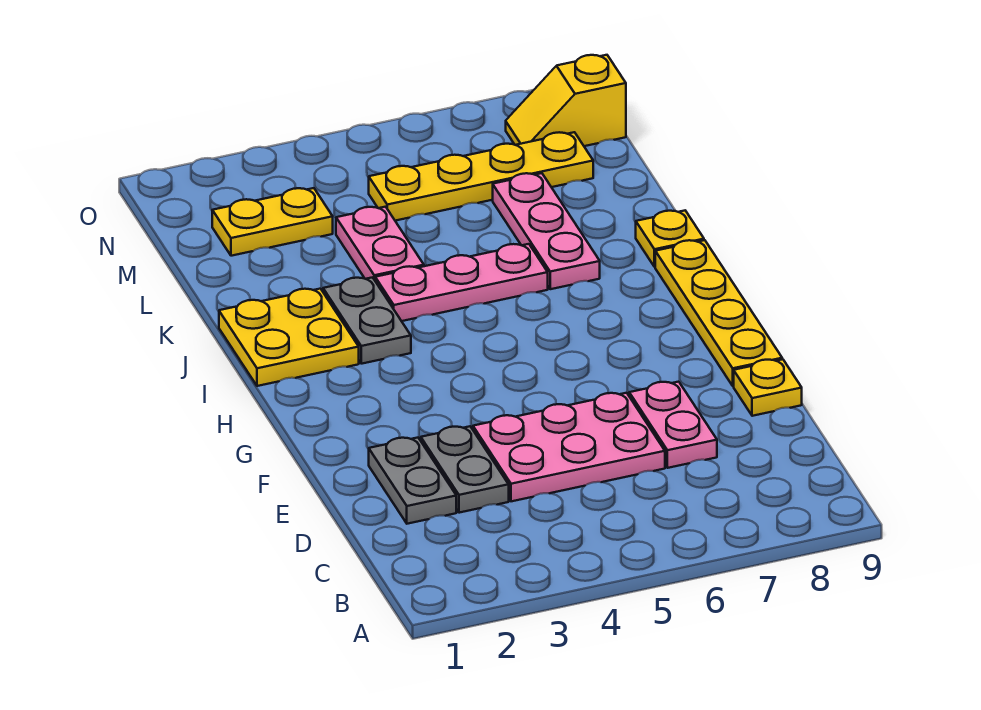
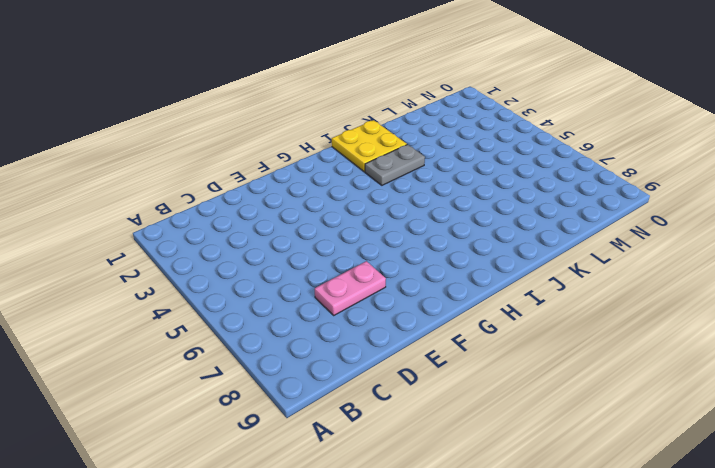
none -> grey plate D2:E2 level 1
none -> grey plate D3:E3 level 1
none -> pink plate D4:E6 level 1

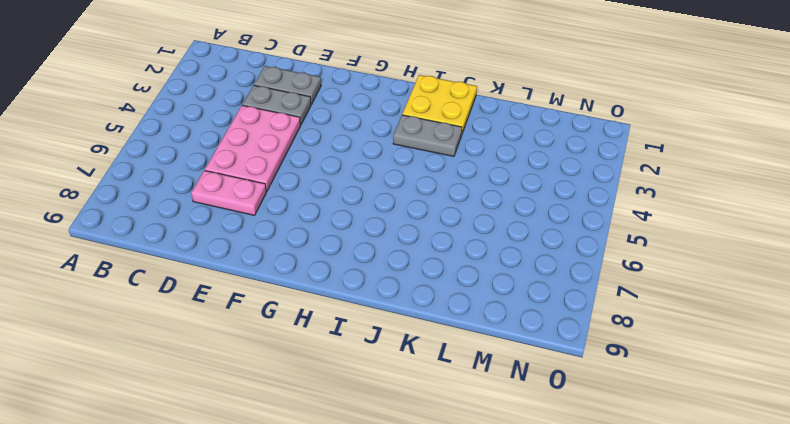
none -> yellow plate E9 level 1
none -> yellow plate F9:I9 level 1
none -> pink plate J4:J6 level 1

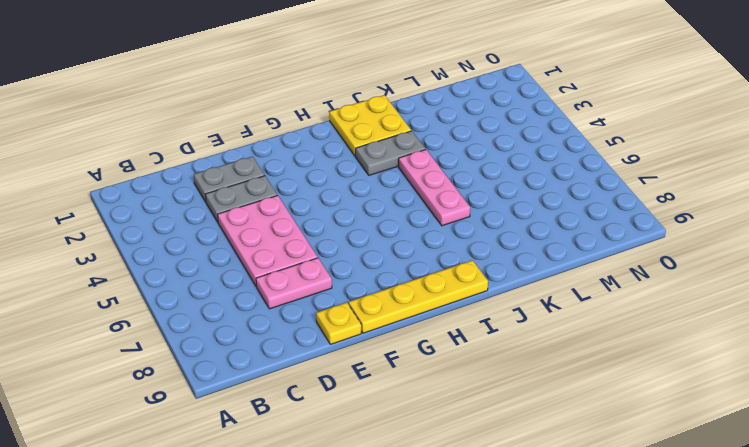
none -> pink plate J7:L7 level 1
none -> yellow plate J9 level 1
none -> pink plate K4:L4 level 1

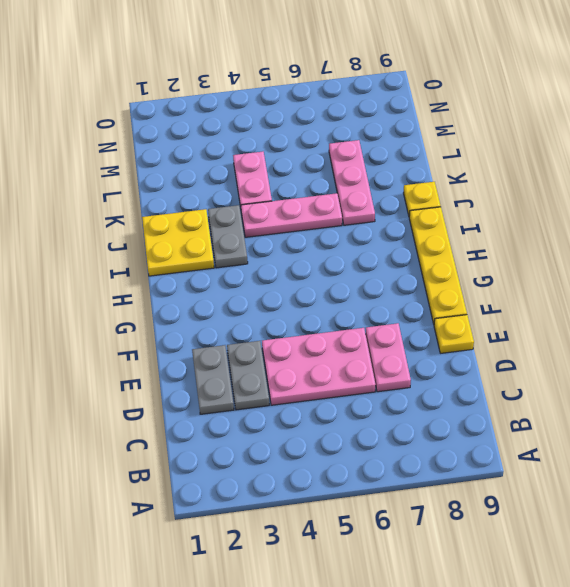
none -> yellow plate M2:M3 level 1
none -> yellow plate M5:M8 level 1
none -> yellow slope N8:N9 level 1 top 9

